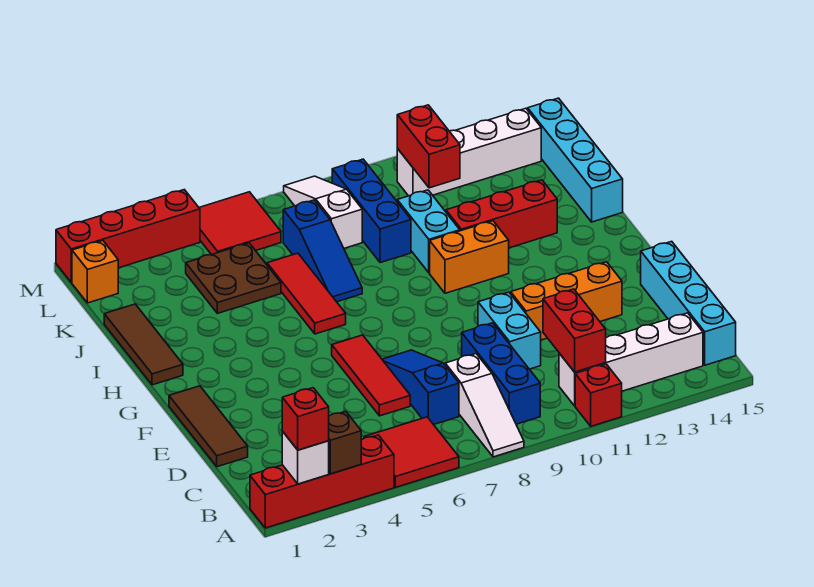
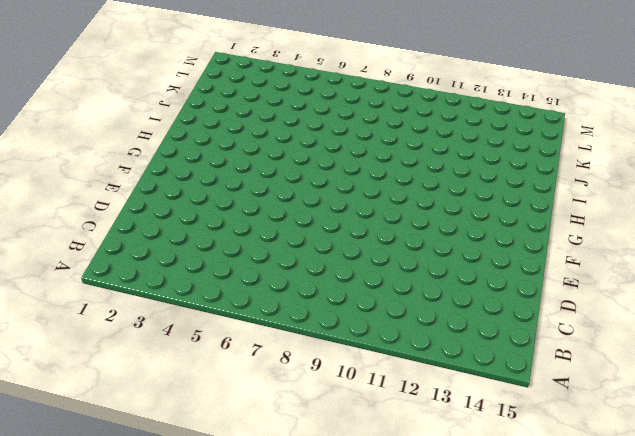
none -> red brick A1:A4 level 1
none -> red tile A5:B6 level 1
none -> white slope A8:C8 level 1 top C
none -> red brick A11 level 1

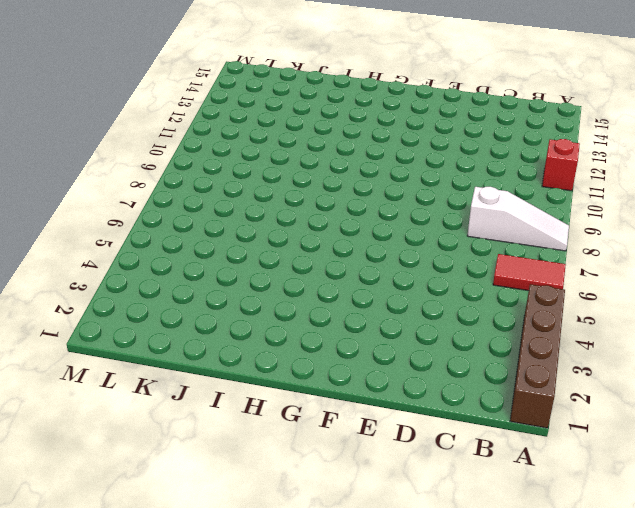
brown brick A1:A4 level 1 -> red brick A1:A4 level 1
red tile A6:B6 level 1 -> red tile A5:B6 level 1
none -> blue brick B9:D9 level 1
none -> white brick B11:B14 level 1
none -> cyan brick B15:E15 level 1
none -> blue slope C7:E7 level 1 top C

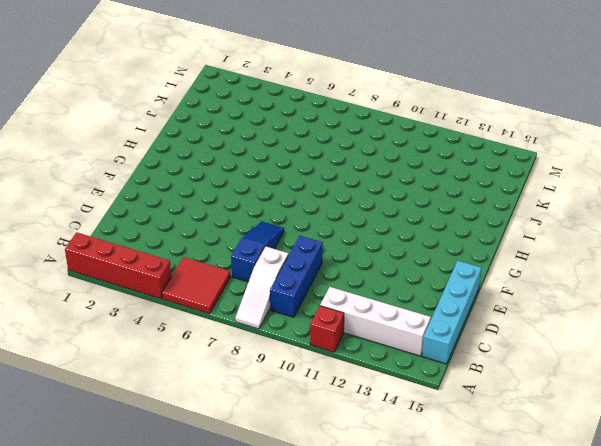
none -> brown tile D1:F1 level 1
none -> red tile D6:F6 level 1
none -> cyan brick D10:E10 level 1
none -> orange brick E11:E13 level 1

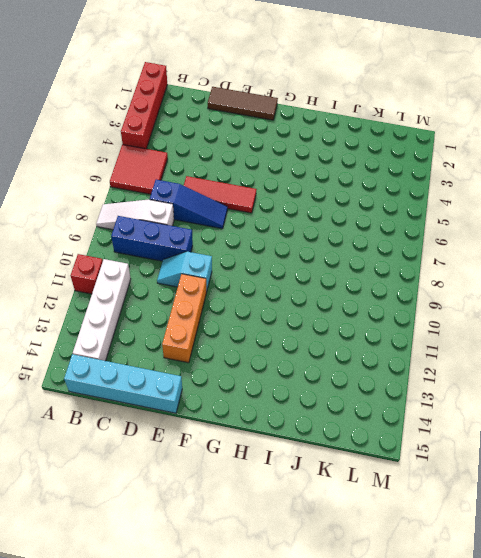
cyan slope D10:E10 level 1 top E -> cyan brick D10:E10 level 1
none -> brown tile H1:J1 level 1
none -> red tile H6:J6 level 1
none -> orange brick H10:H11 level 1
none -> blue slope I7:K7 level 1 top K

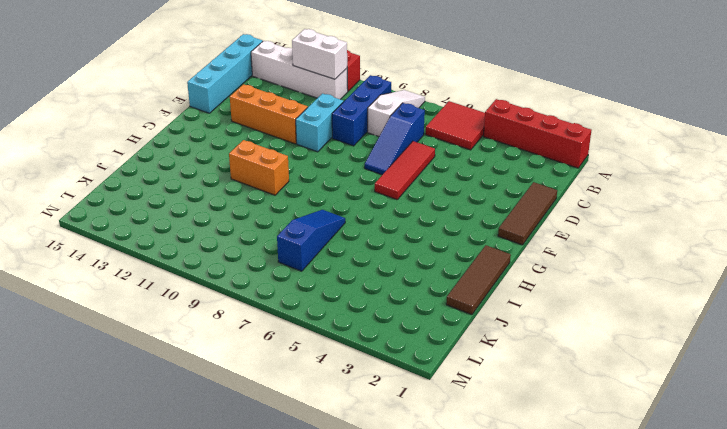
white brick B11:B12 level 2 -> red brick B11:C11 level 2
none -> red tile H6:J6 level 1
none -> cyan brick I10:J10 level 1
none -> red brick I11:I13 level 1
none -> cyan brick I15:L15 level 1

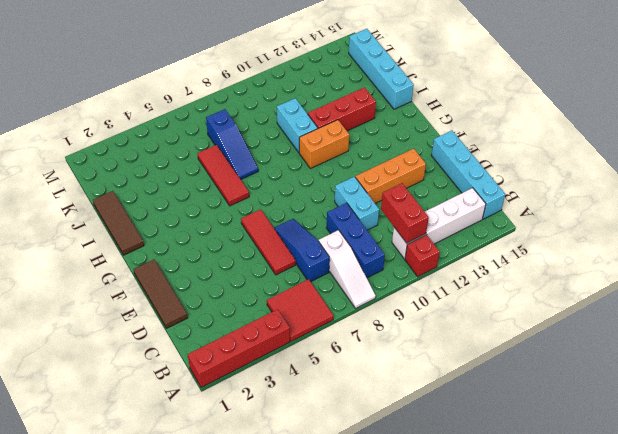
none -> brown plate J4:K5 level 1
none -> blue brick J9:L9 level 1
none -> white slope K8:M8 level 1 top K
none -> orange brick L1 level 1

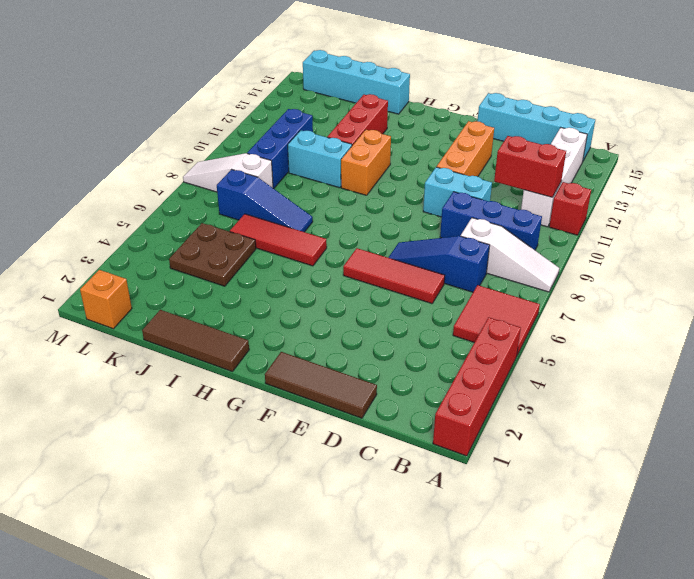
blue brick K9:K11 level 1 -> blue brick J9:L9 level 1
none -> red tile L5:M6 level 1
none -> white brick L11:L14 level 1
none -> red brick M1:M4 level 1
none -> white brick A2 level 2

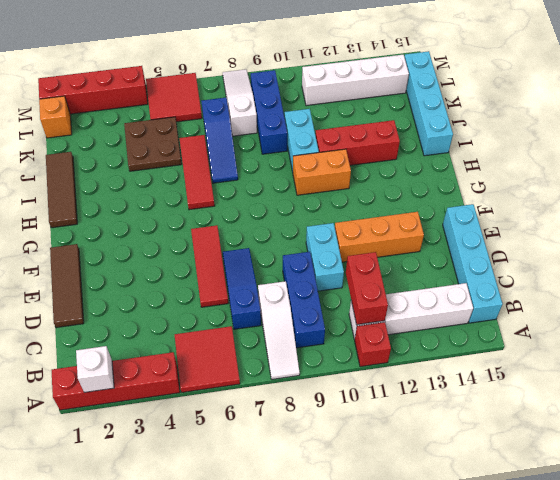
none -> brown brick A3 level 2
none -> red brick K11:L11 level 2
none -> red brick A2 level 3

